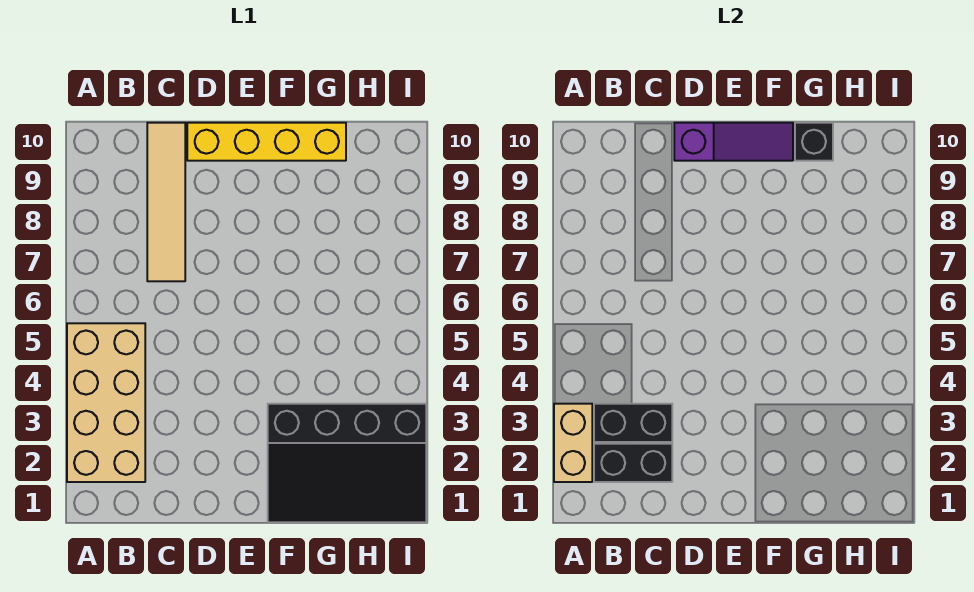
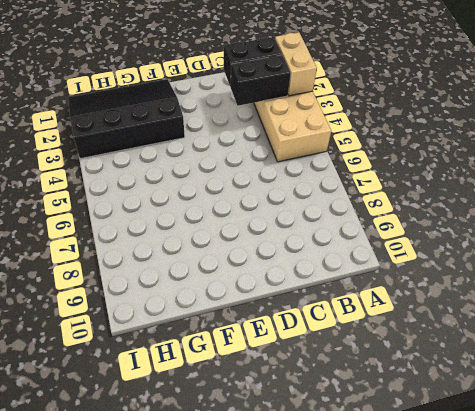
none -> tan tile C7:C10 level 1
none -> yellow brick D10:G10 level 1

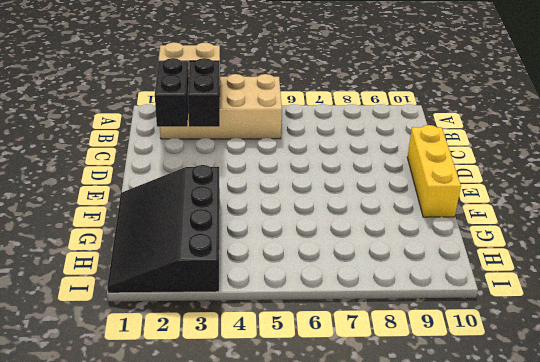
yellow brick D10:F10 level 1 -> yellow brick D10:G10 level 1
none -> tan tile C7:C10 level 1
none -> purple slope D10:F10 level 2 top D

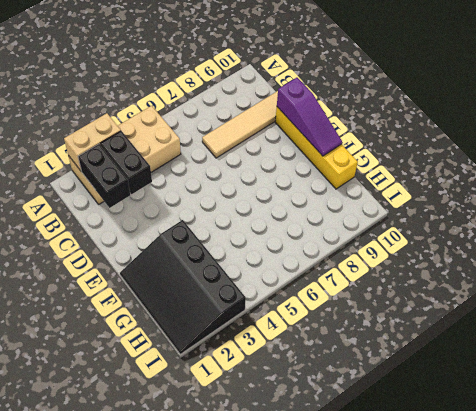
none -> black brick G10 level 2

